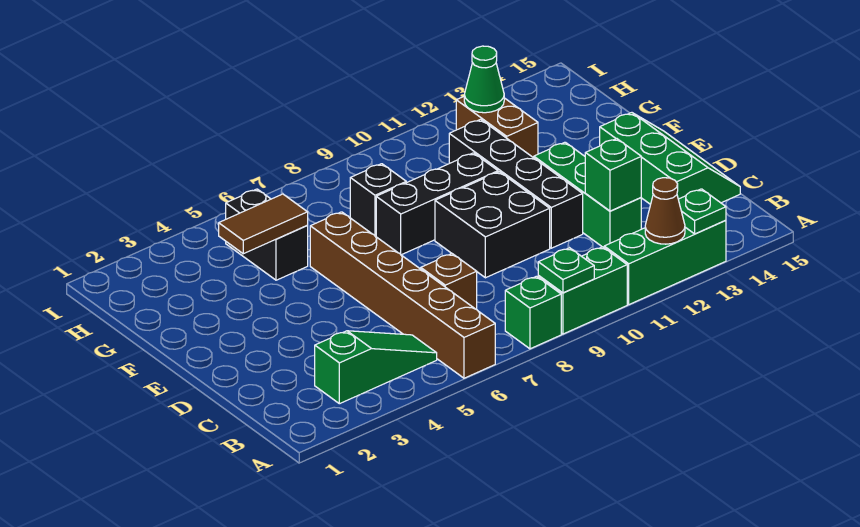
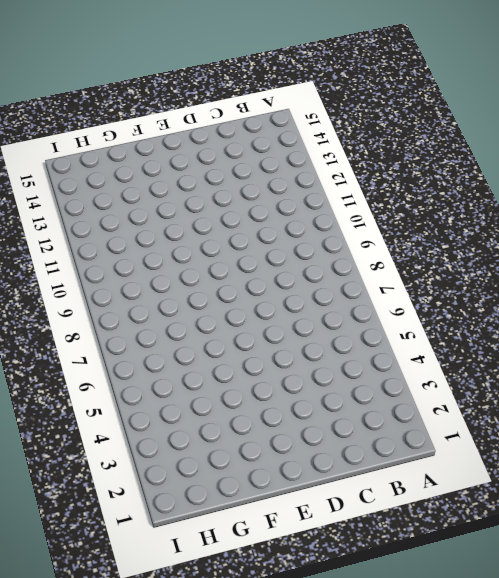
none -> brown brick A6:F6 level 1
none -> green brick A8 level 1
none -> green brick A9:A10 level 1

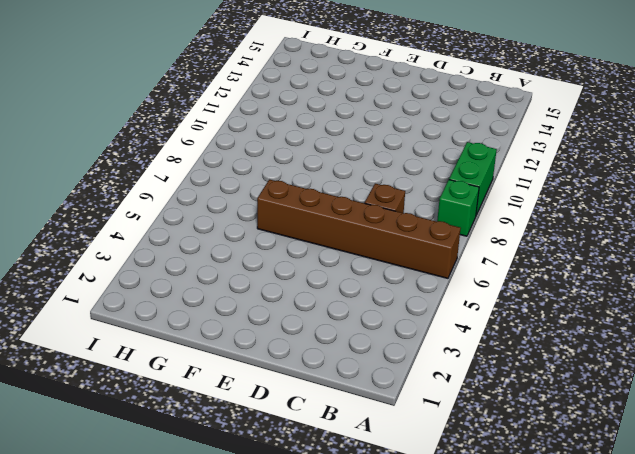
none -> green brick A11:A13 level 1
none -> green slope B3:B5 level 1 top 3
none -> green brick C12:E12 level 1

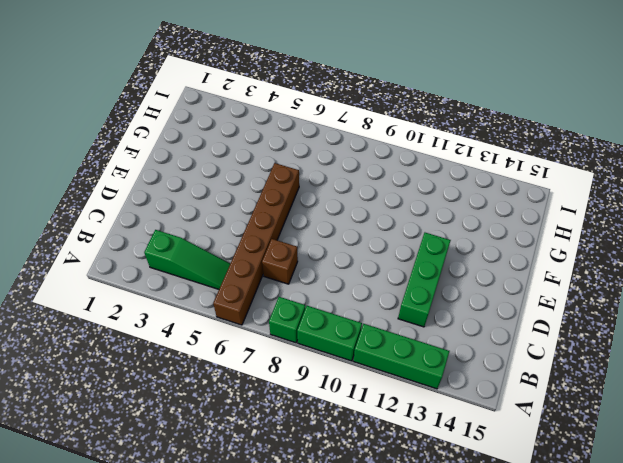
none -> green slope C14:E15 level 1 top 14
none -> black brick D9:E10 level 1
none -> black brick D11:G11 level 1

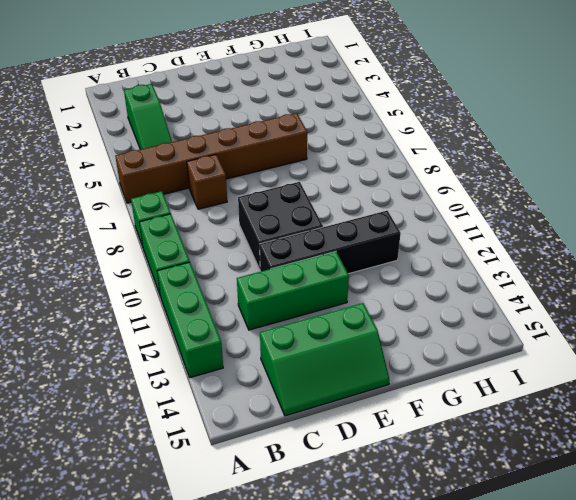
none -> black brick F8:F10 level 1
none -> black brick G5:H5 level 1
none -> black brick G8 level 1

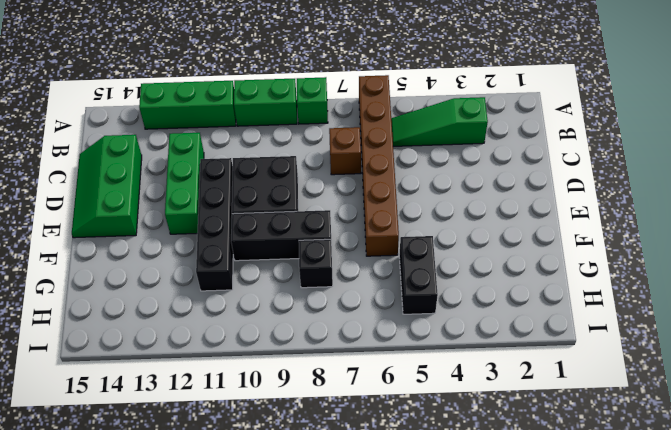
none -> brown brick G12:H12 level 1
none -> green plate A9 level 2
none -> brown cone A12 level 2

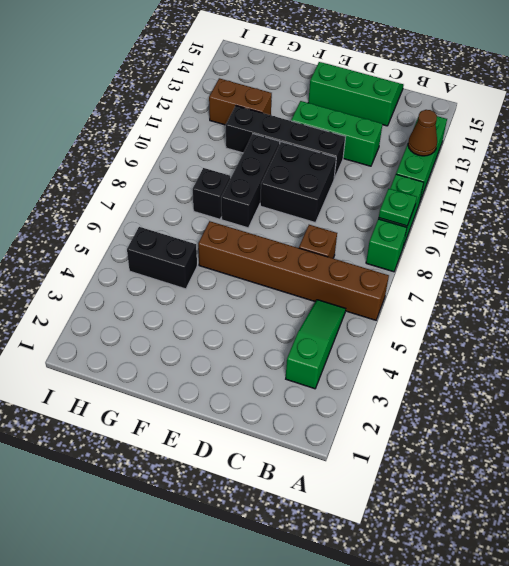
none -> green plate A13 level 2
none -> green brick C12 level 2
none -> brown tile G4:G5 level 2

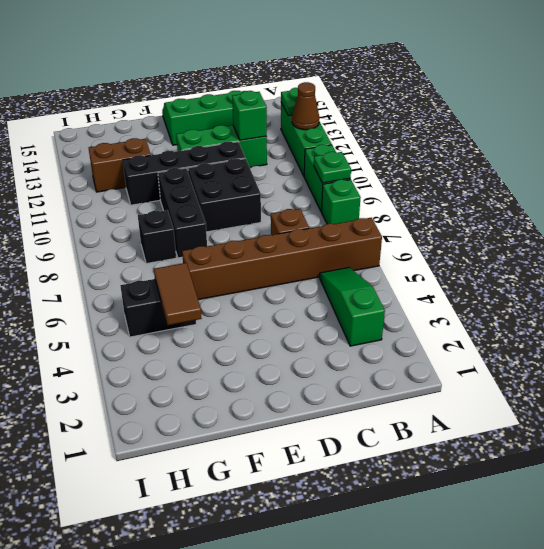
none -> green cone H12 level 2

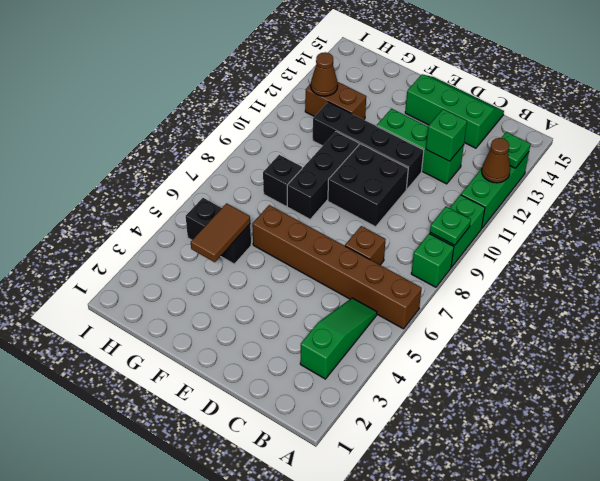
brown cone H12 level 2 -> green cone H12 level 2

